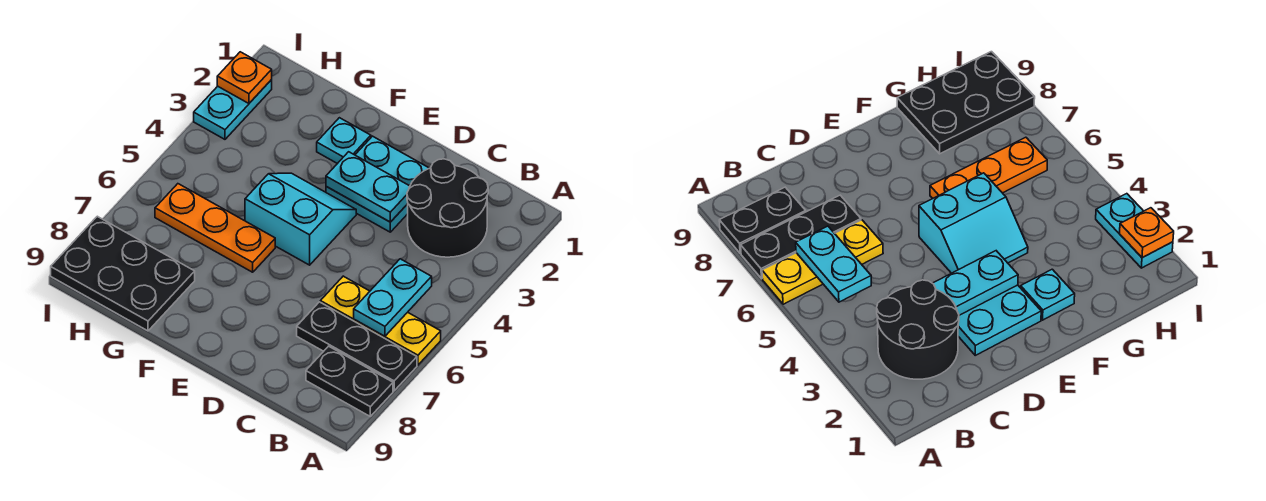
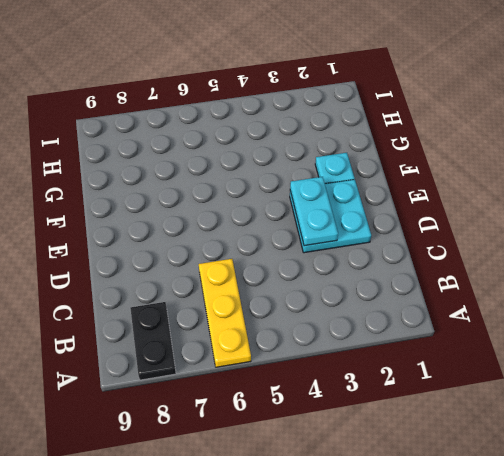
none -> black plate A7:C7 level 1
none -> black round brick B2:C3 level 1
none -> cyan slope E4:F5 level 1 top 5

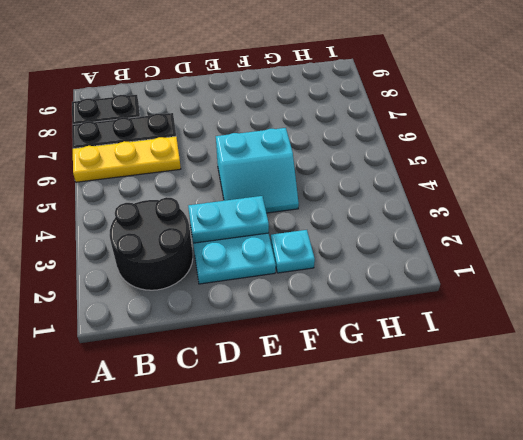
none -> orange plate F6:H6 level 1
none -> black plate G8:I9 level 1
none -> cyan plate I2:I3 level 1

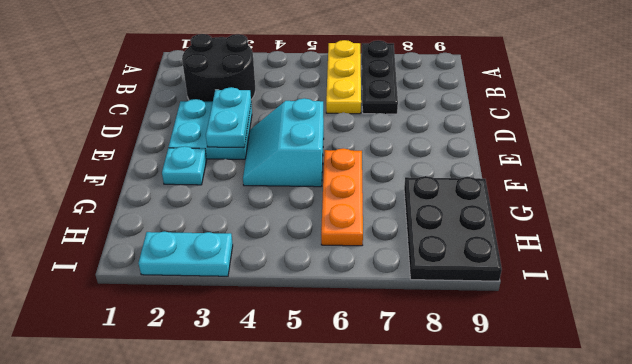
none -> black plate A8:B8 level 1
none -> cyan plate B5:B6 level 2
none -> orange plate I2 level 2

